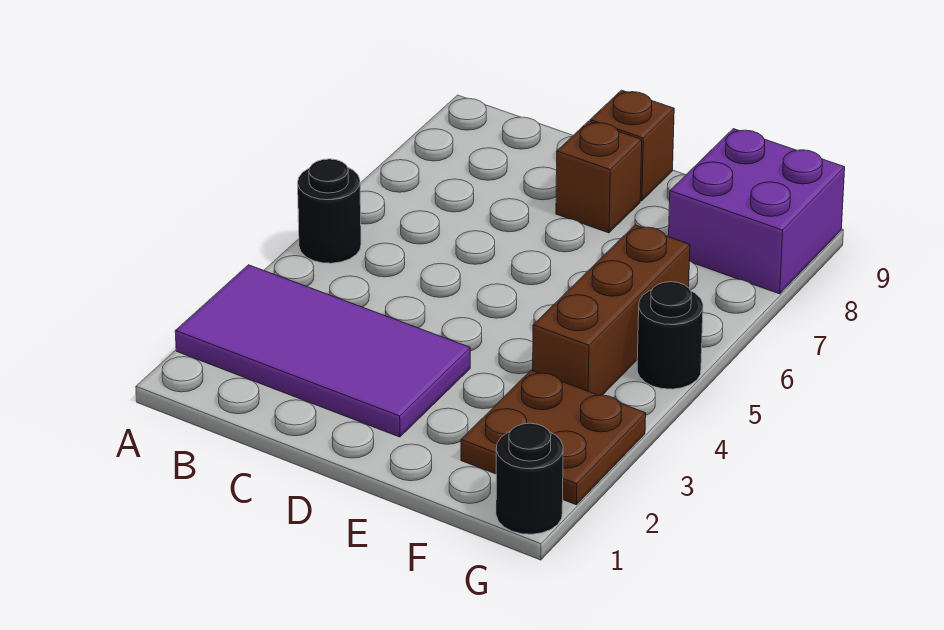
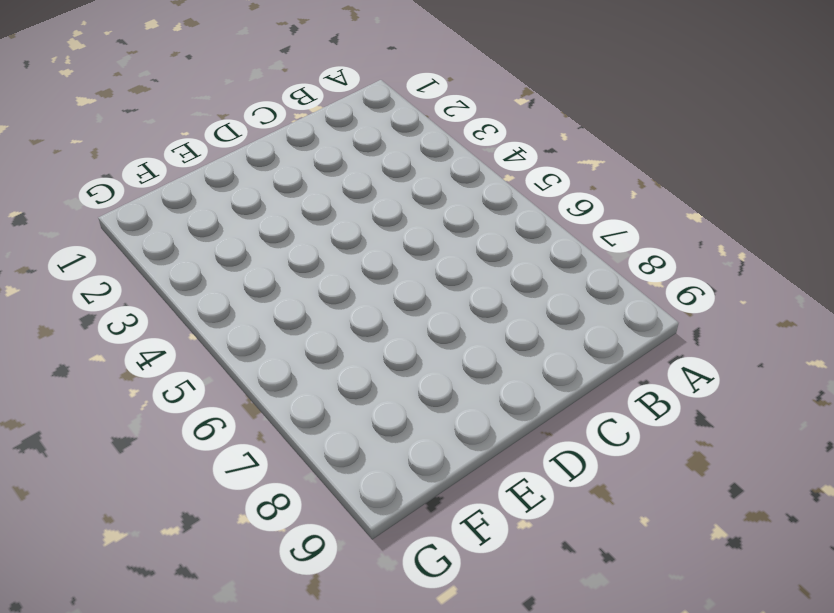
none -> purple tile A2:D3 level 1
none -> black round brick A5 level 1

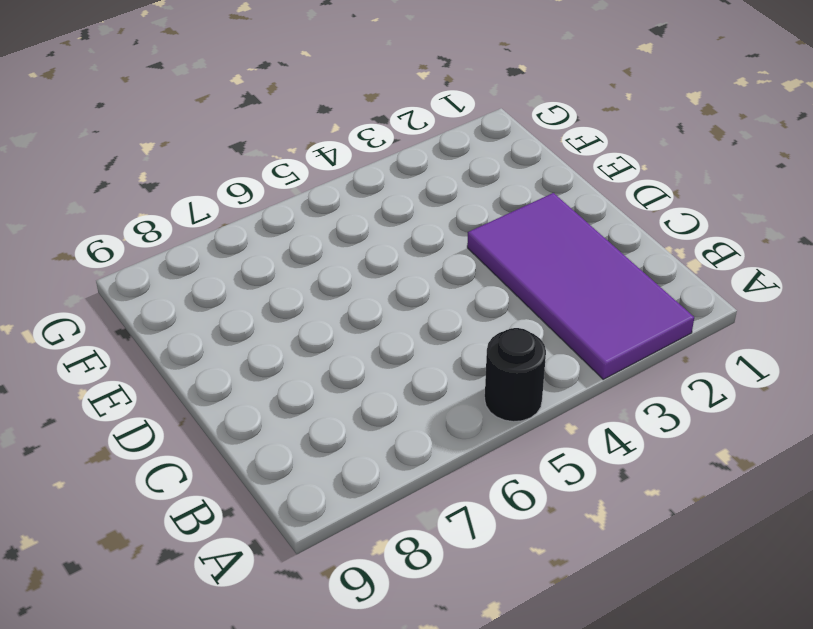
none -> brown brick D8 level 1
none -> brown brick D9 level 1

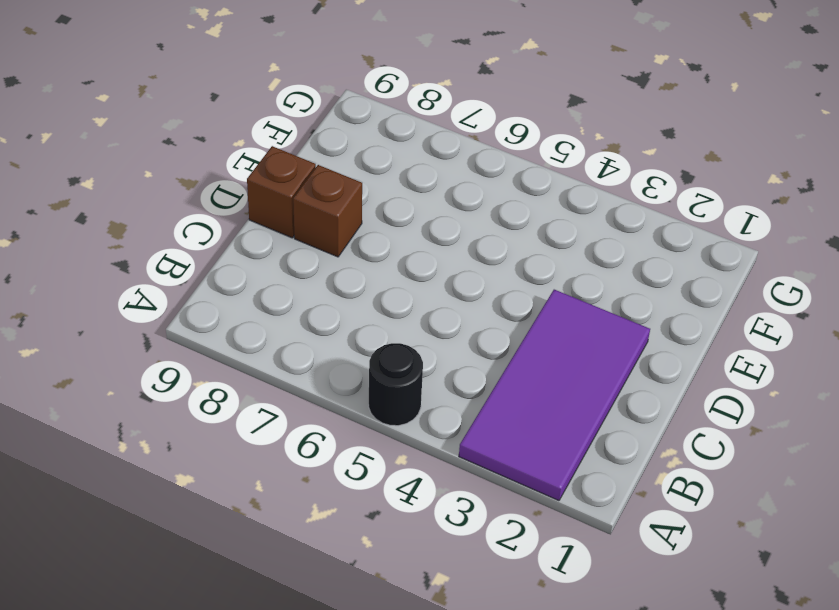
none -> brown plate F2:G3 level 1
none -> brown brick F4:F6 level 1

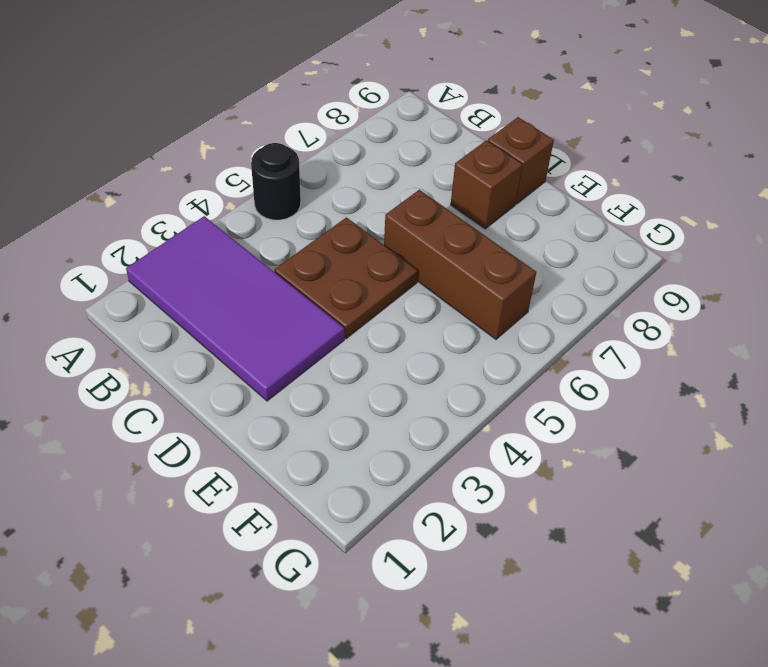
brown plate C4:D5 level 1 -> brown plate F2:G3 level 1
brown brick D6:F6 level 1 -> brown brick F4:F6 level 1
none -> purple brick F8:G9 level 1
none -> black round brick G1 level 1

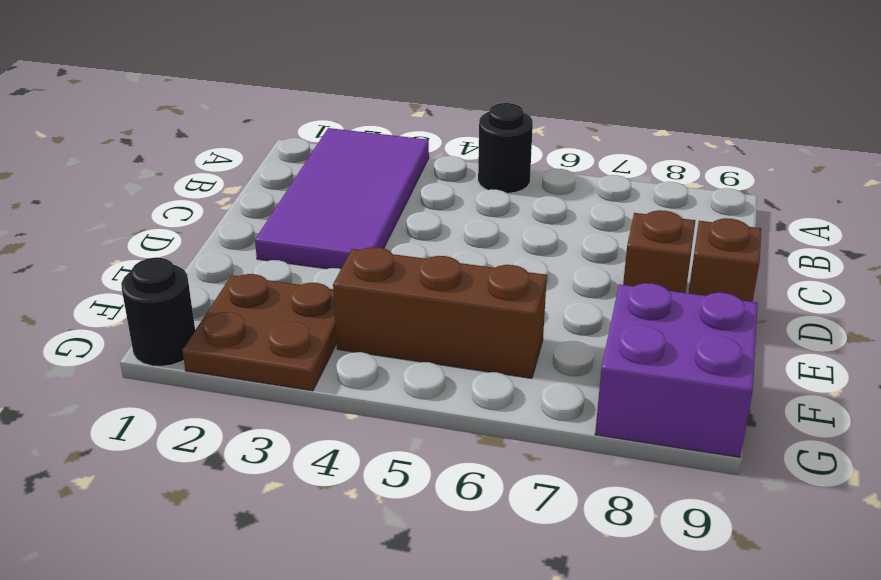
none -> black round brick G5 level 1

